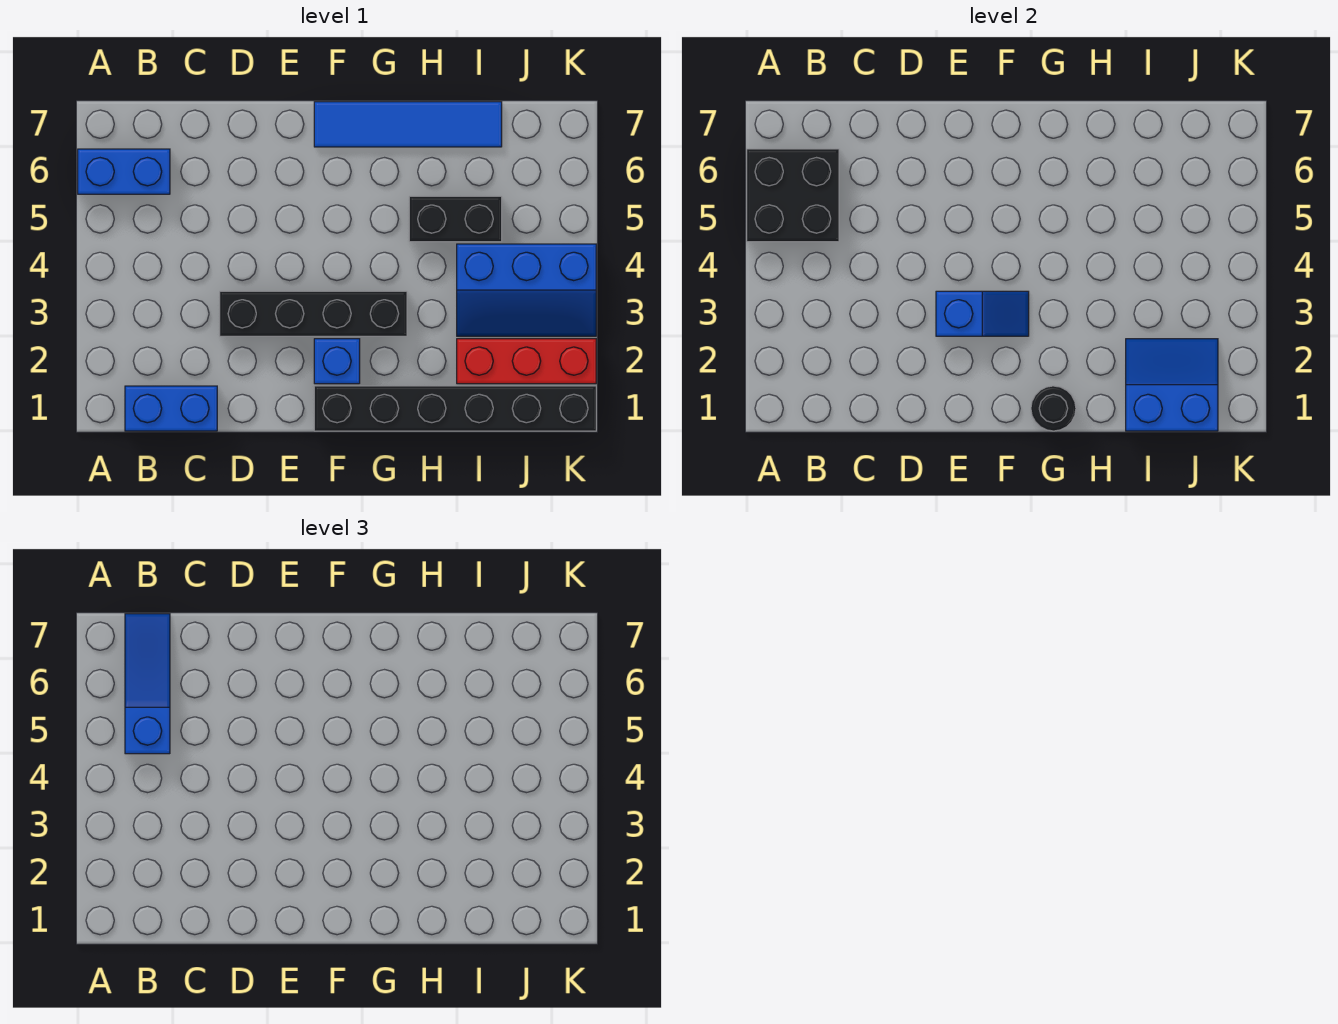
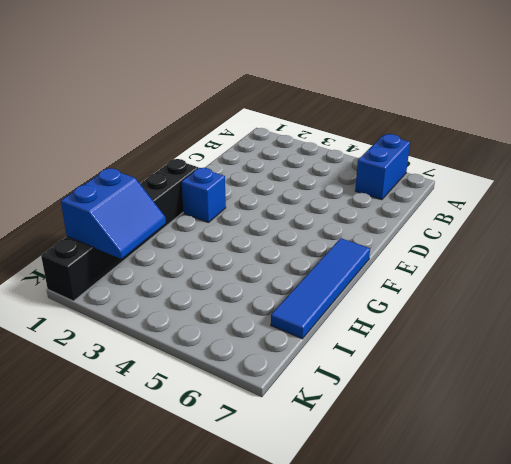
none -> blue brick B1:C1 level 1
none -> black brick D3:G3 level 1
none -> black brick H5:I5 level 1

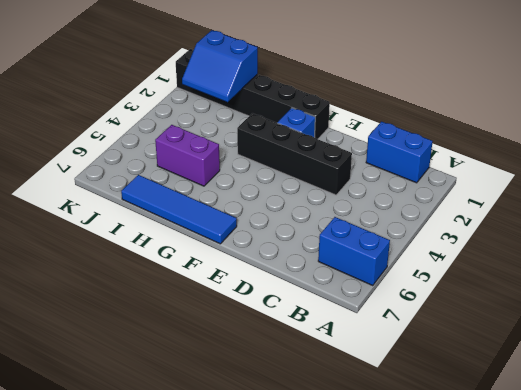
purple brick H5:I5 level 1 -> black brick H5:I5 level 1
none -> red brick I2:K2 level 1
none -> blue slope I3:K4 level 1 top 4
none -> black brick A5:B6 level 2

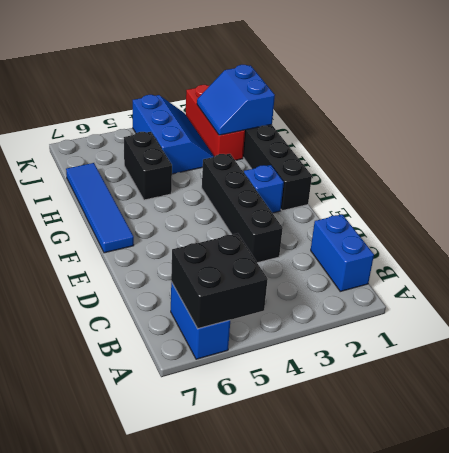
none -> blue slope E3:F3 level 2 top E
none -> black round brick G1 level 2
none -> blue slope B5:B7 level 3 top 5

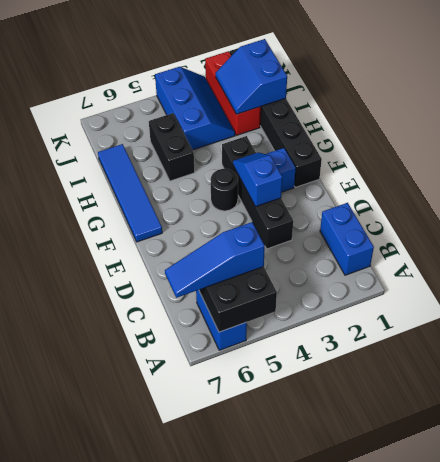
black round brick F4 level 1 -> black round brick G1 level 2

